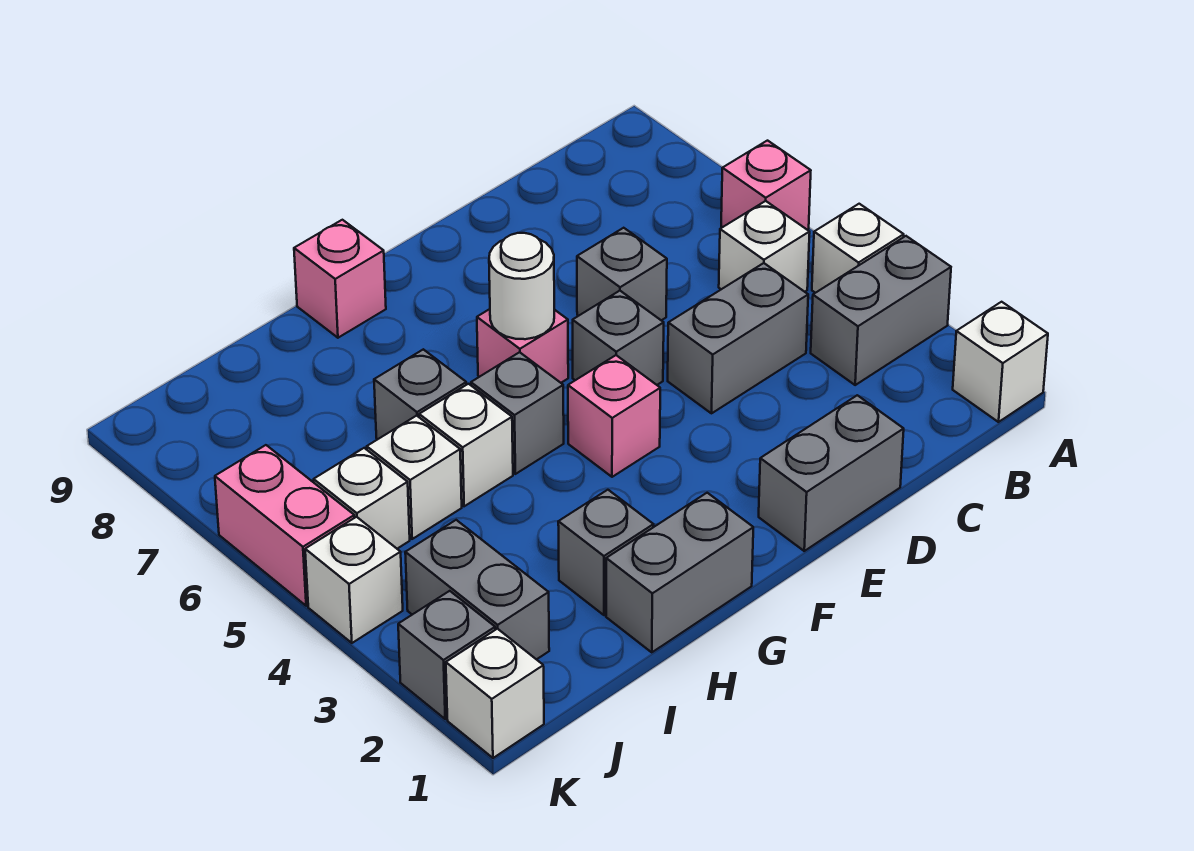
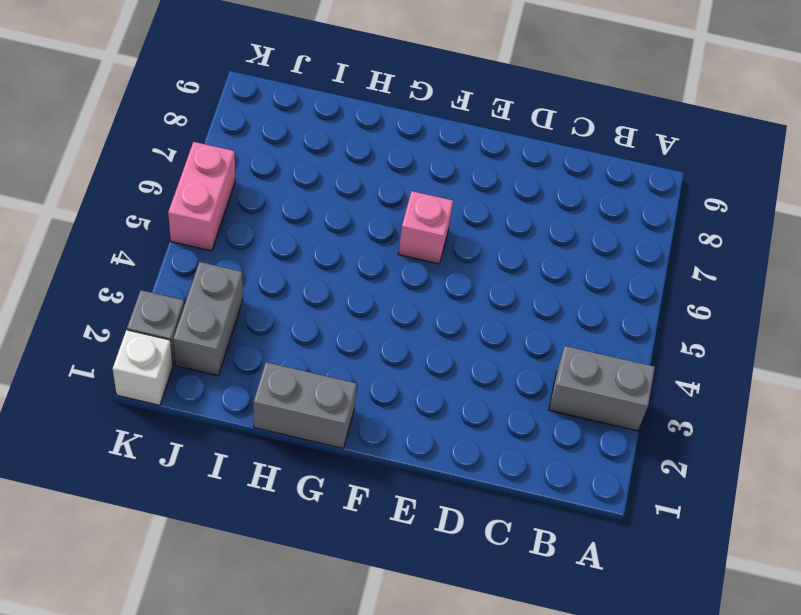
none -> white brick A1 level 1
none -> white brick A4 level 1
none -> pink brick A6 level 1

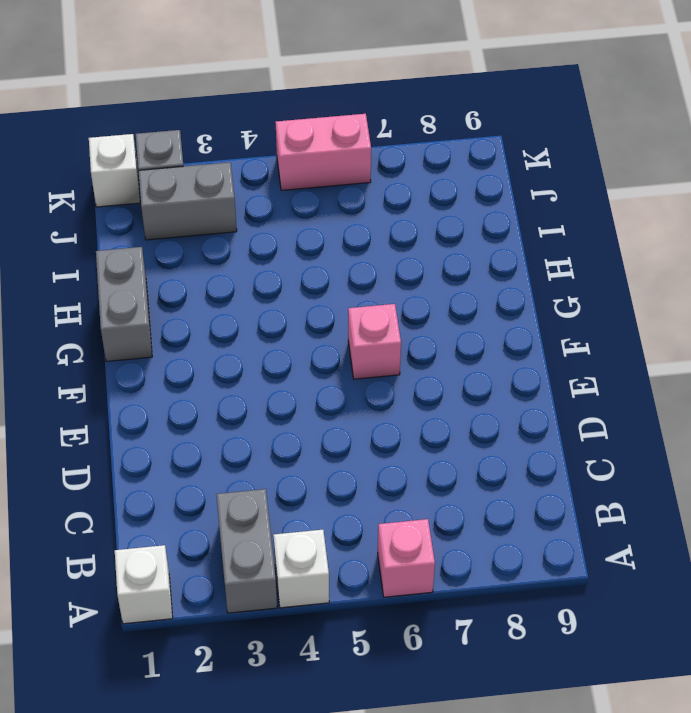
none -> white brick B5 level 1
none -> grey brick C4:D4 level 1
none -> grey brick D1:E1 level 1

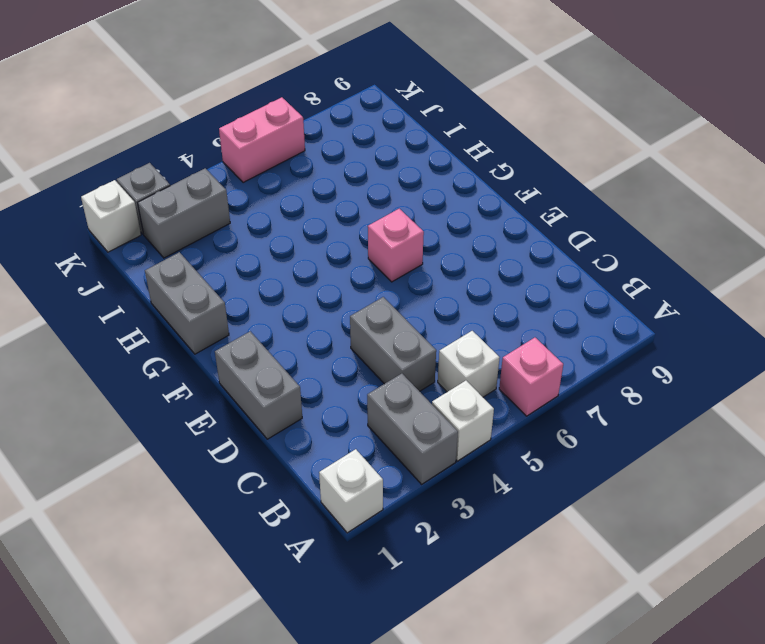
none -> grey brick D6 level 1
none -> grey brick E5 level 1
none -> pink brick F4 level 1

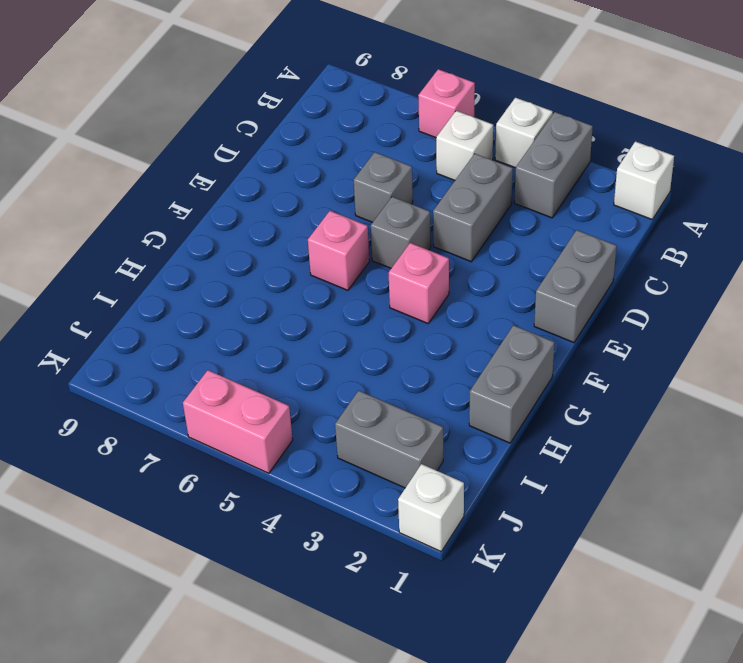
none -> grey brick G5 level 1
none -> pink brick G9 level 1
none -> grey brick H2 level 1

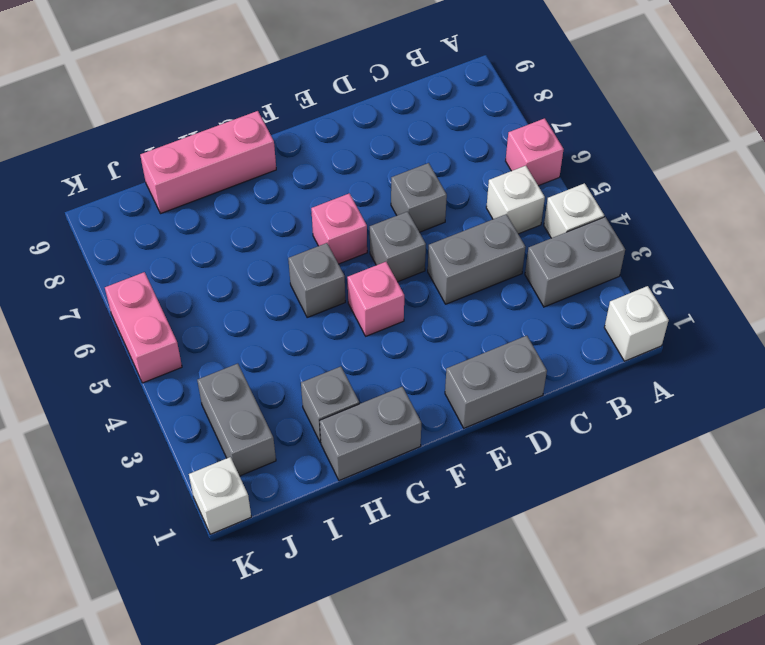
pink brick G9:I9 level 1 -> pink brick G9 level 1
none -> white brick H5 level 1
none -> grey brick H6 level 1
none -> white brick I5 level 1

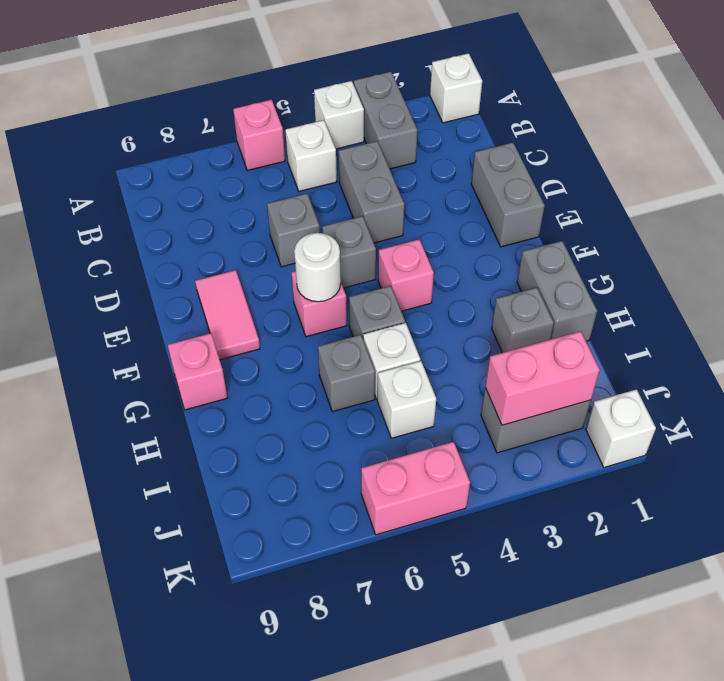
pink tile E8:F8 level 1 -> none
pink brick J2:J3 level 2 -> none
none -> white brick J5 level 1
none -> grey brick K2 level 1
none -> white brick K4 level 1

